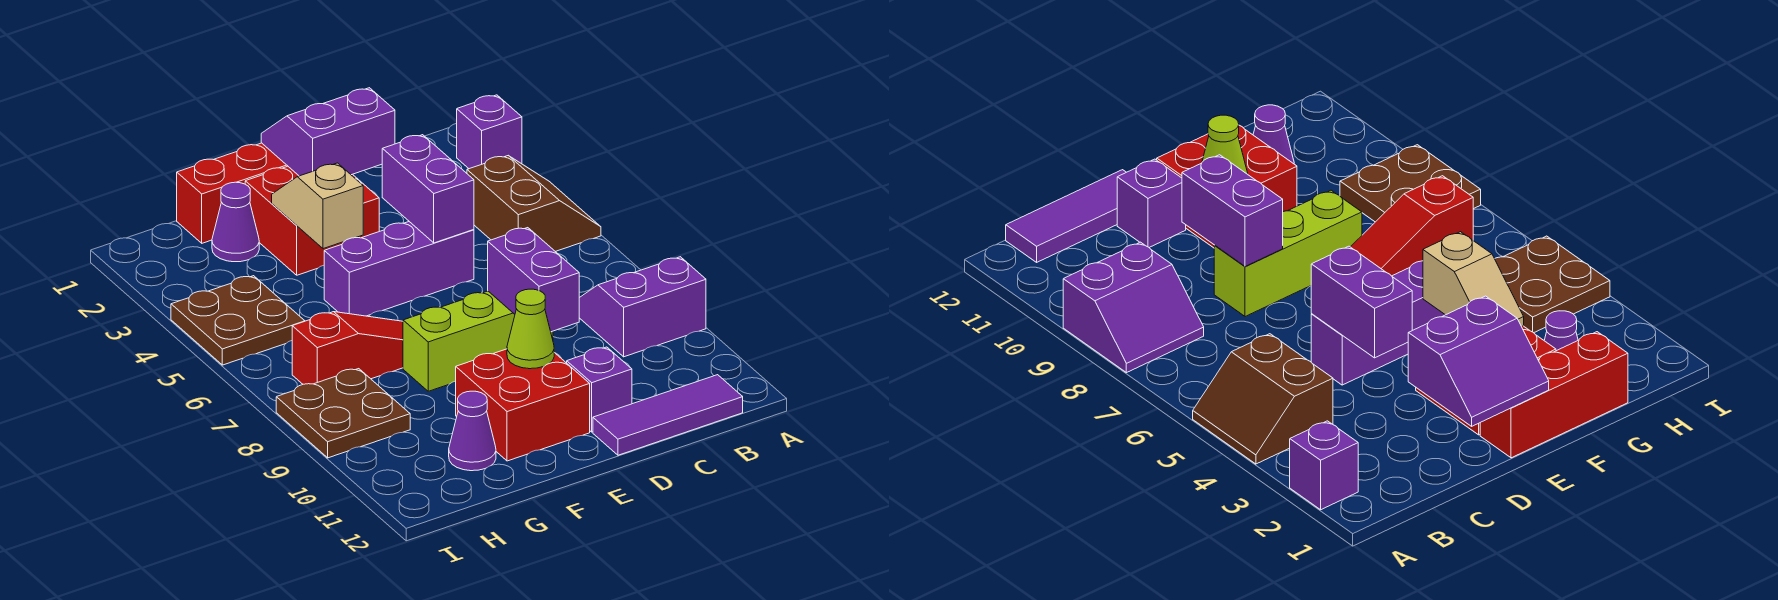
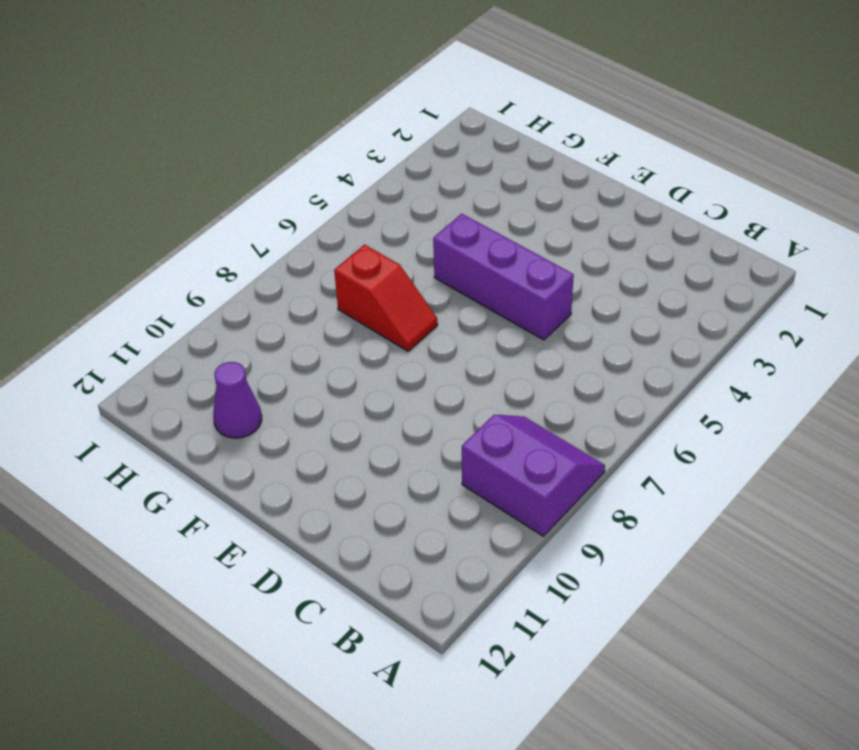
red slope F7:G7 level 1 top G -> red slope F7:H7 level 1 top H
none -> purple brick A2 level 1
none -> brown slope A4:B5 level 1 top B
none -> purple tile B12:D12 level 1

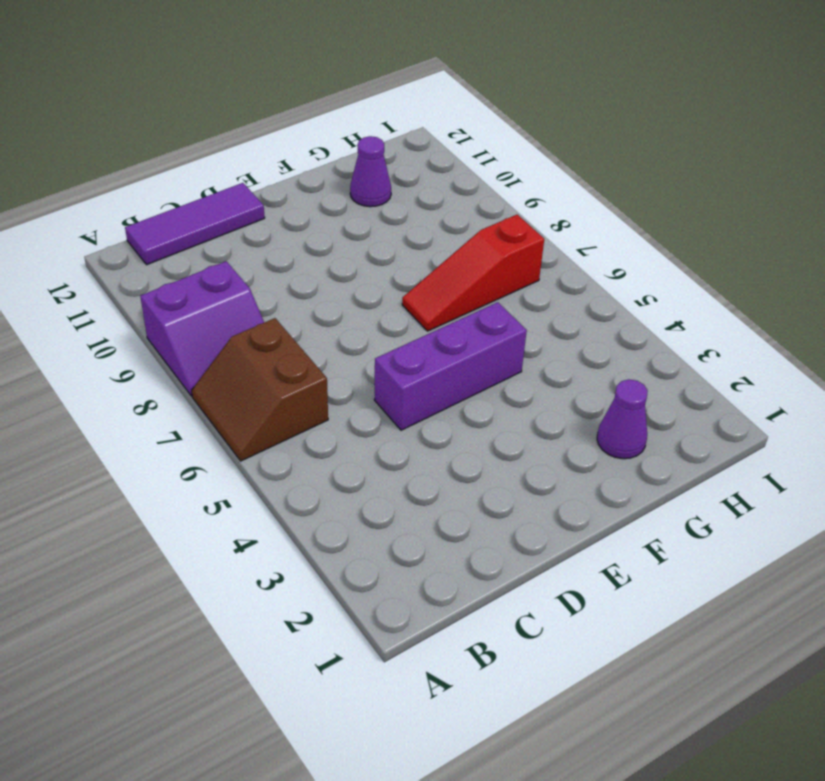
brown slope A6:B7 level 1 top B -> brown slope A4:B5 level 1 top B
none -> purple brick A2 level 1
none -> lime brick D8:F8 level 1
none -> purple brick D11 level 1

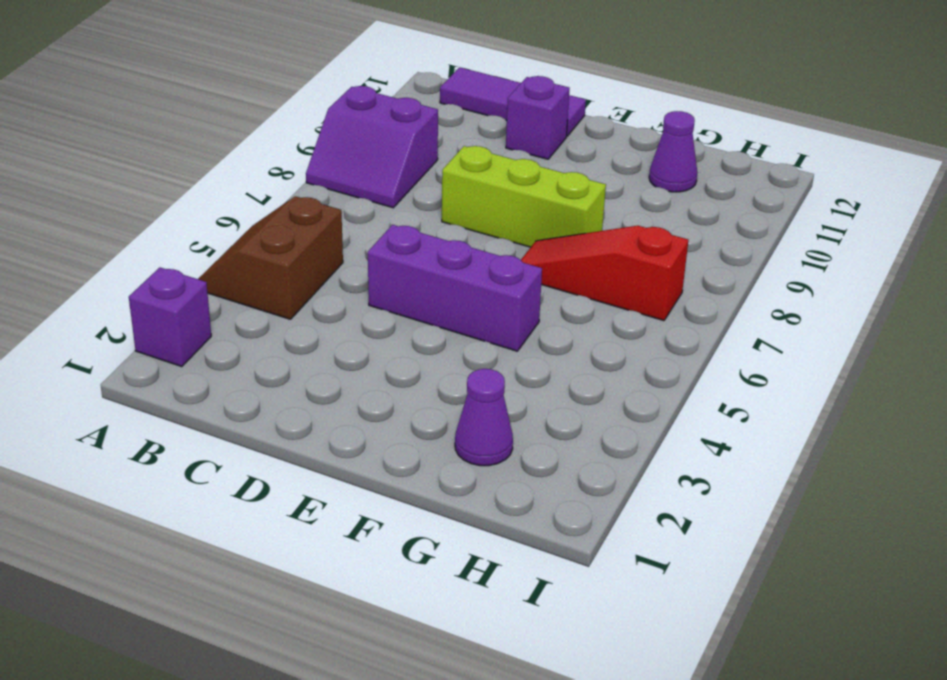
none -> red brick E1:G1 level 1
none -> red brick E2:F3 level 1
none -> red brick E10:F11 level 1

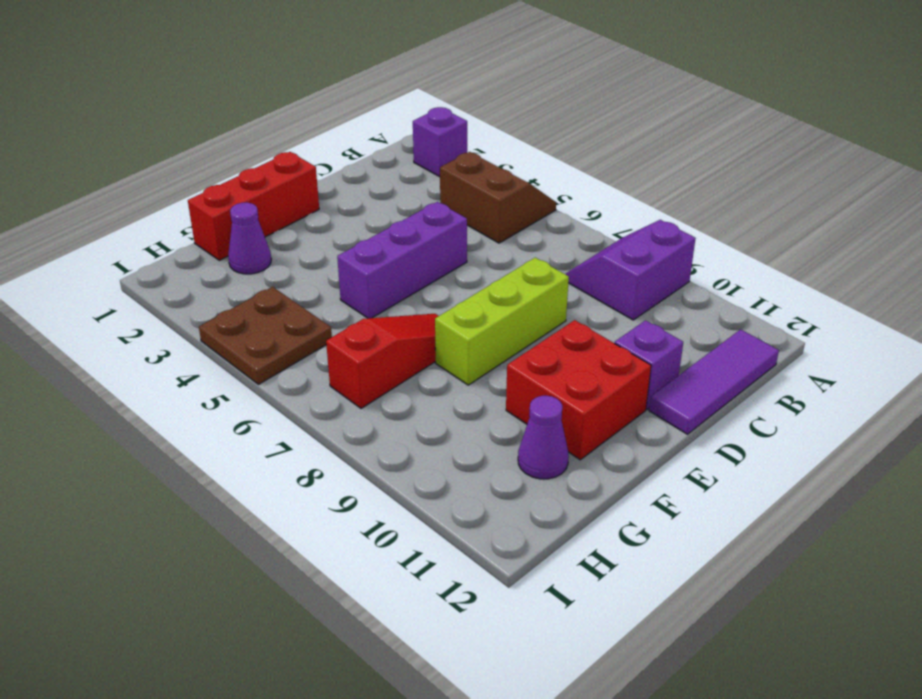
none -> red brick E2:F3 level 1
none -> brown plate H8:I9 level 1
none -> purple slope D1:E2 level 2 top 2

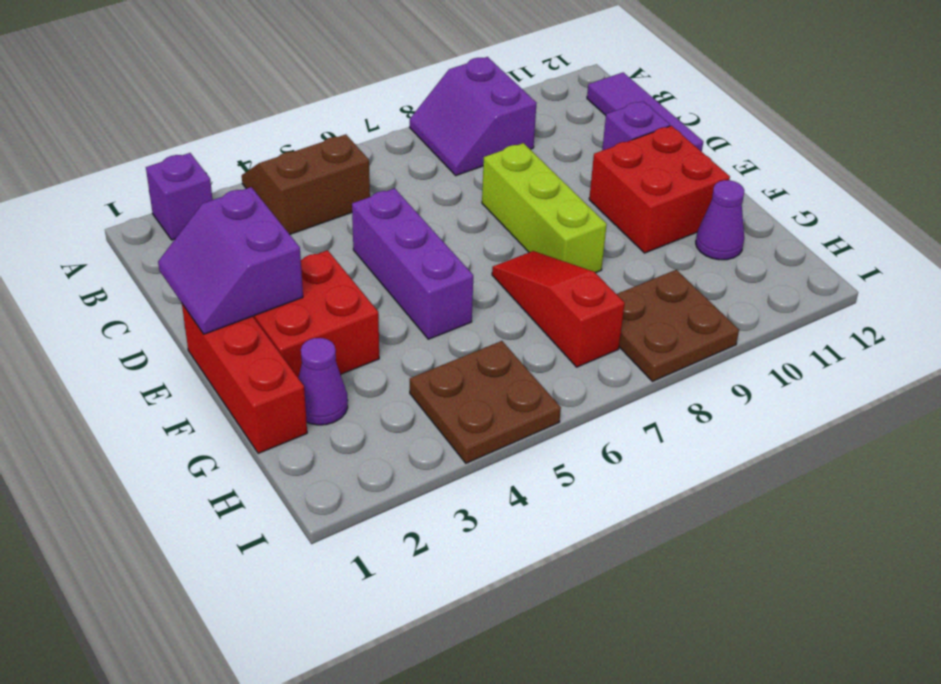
none -> purple brick D4:D5 level 2
none -> purple brick D8:D9 level 2
none -> lime cone E10 level 2

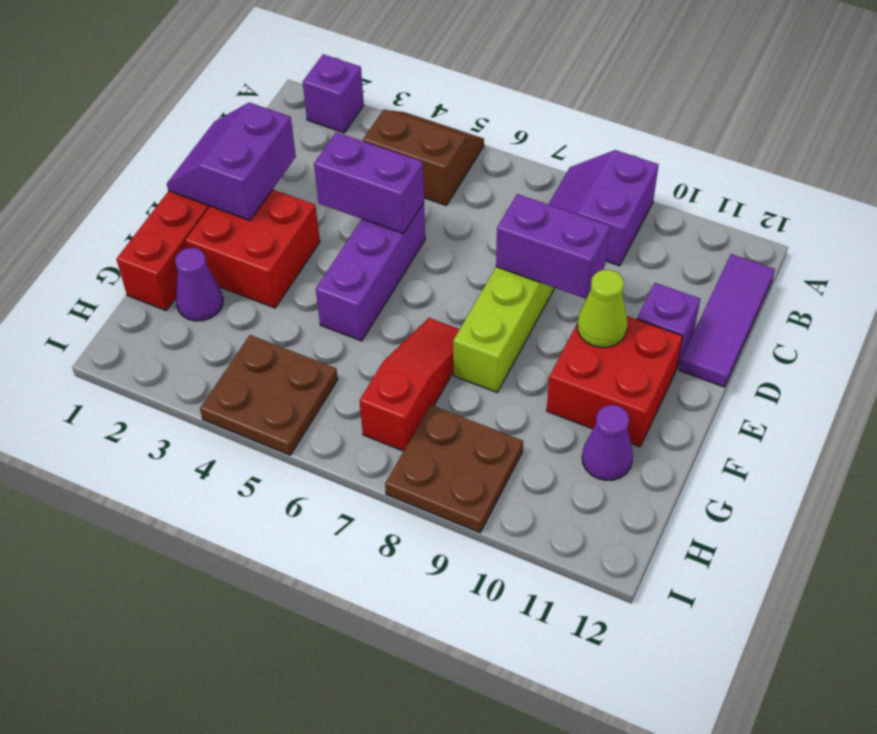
none -> tan slope F3:F4 level 2 top 4

